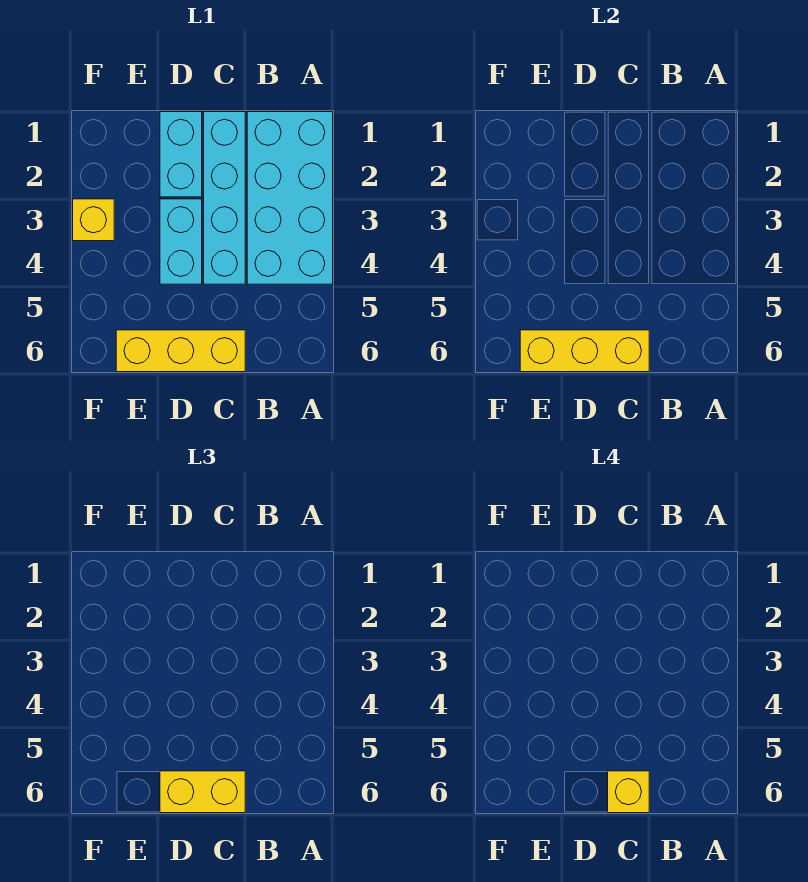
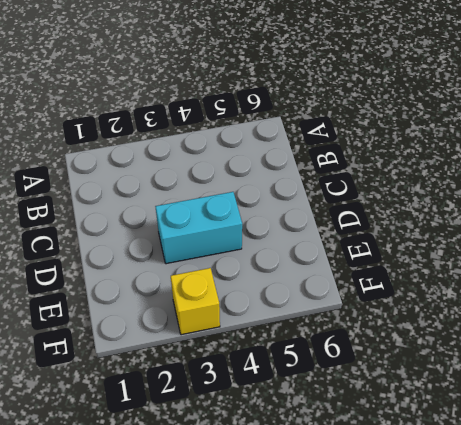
none -> cyan brick A1:B4 level 1
none -> cyan brick C1:C4 level 1

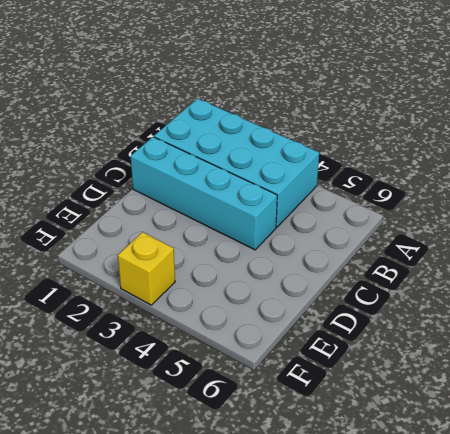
none -> yellow brick C6:E6 level 1
none -> cyan brick D1:D2 level 1

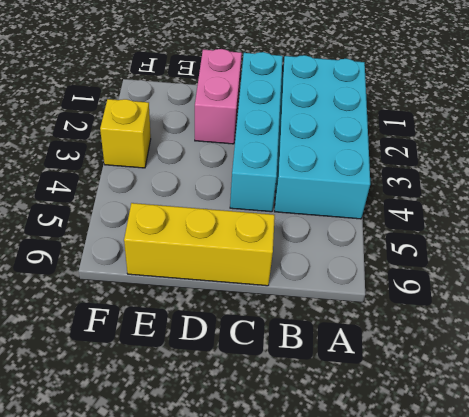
pink brick D1:D2 level 1 -> cyan brick D1:D2 level 1
none -> cyan brick D3:D4 level 1
none -> yellow brick C6:E6 level 2

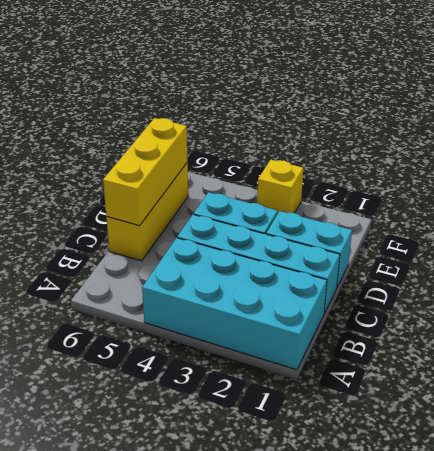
none -> yellow brick C6:D6 level 3
none -> yellow brick C6 level 4

